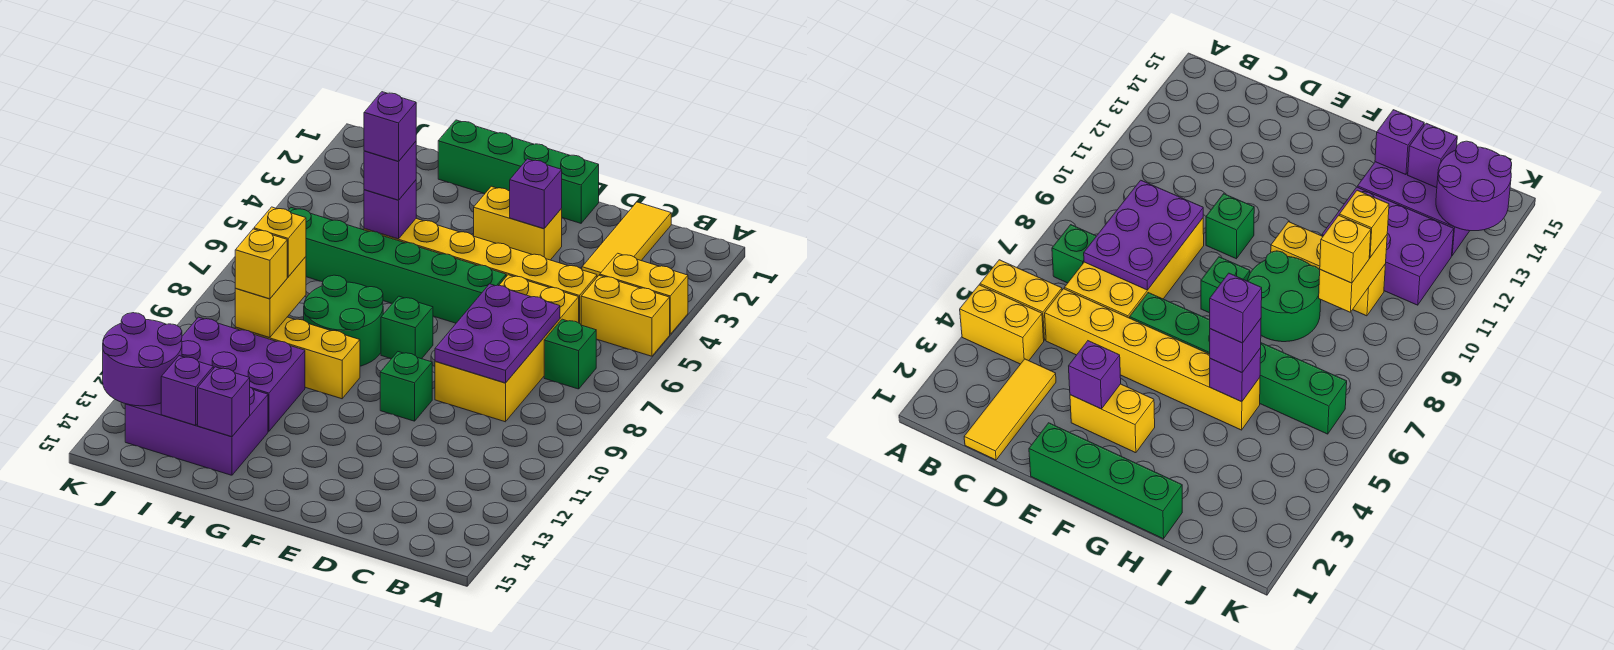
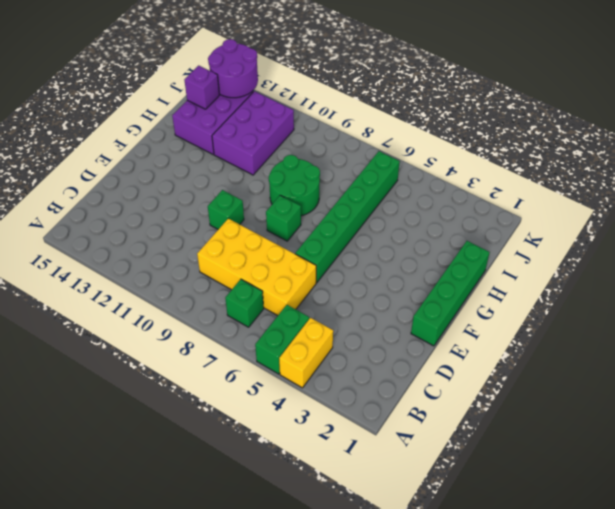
green brick A5:B5 level 1 -> yellow brick A5:B5 level 1
none -> yellow tile C1:C3 level 1
none -> yellow brick C5:H5 level 1
none -> yellow brick E3:F3 level 1

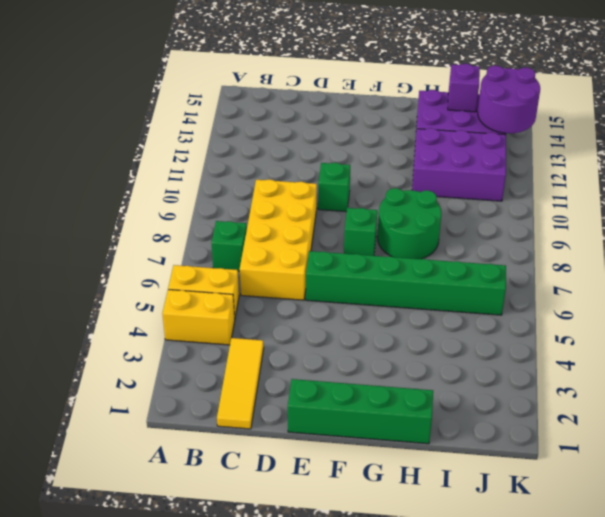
none -> yellow brick C5:H5 level 1
none -> yellow brick E3:F3 level 1
none -> yellow brick G10:I10 level 1

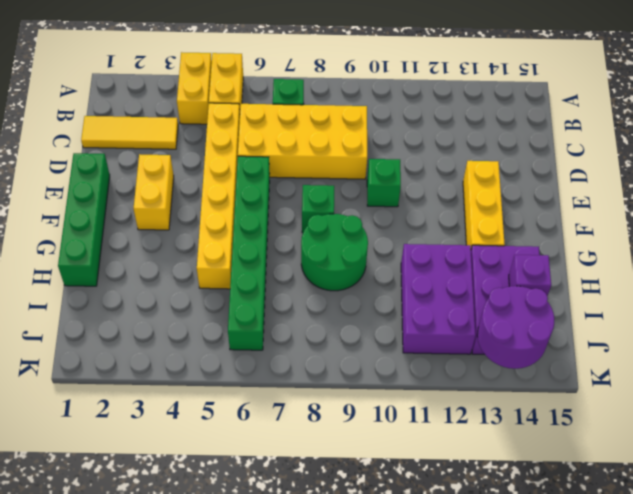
yellow brick E13:G13 level 1 -> yellow brick G10:I10 level 1
none -> purple plate C7:D9 level 2
none -> purple brick E3 level 2
none -> purple brick H5 level 2

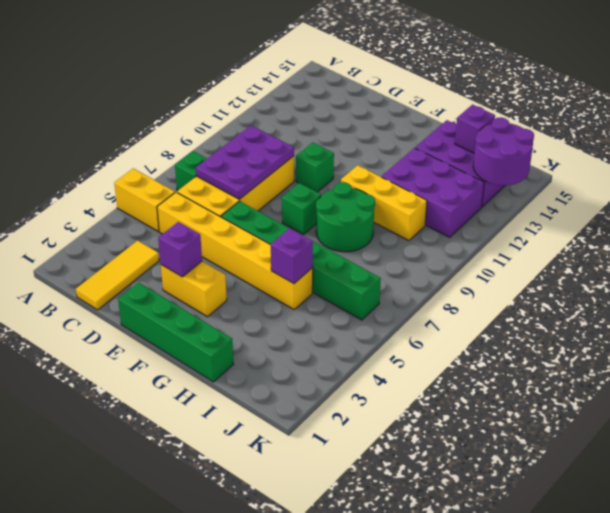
none -> yellow brick A4:B4 level 1
none -> purple brick H14 level 2
none -> yellow brick I9:I10 level 2

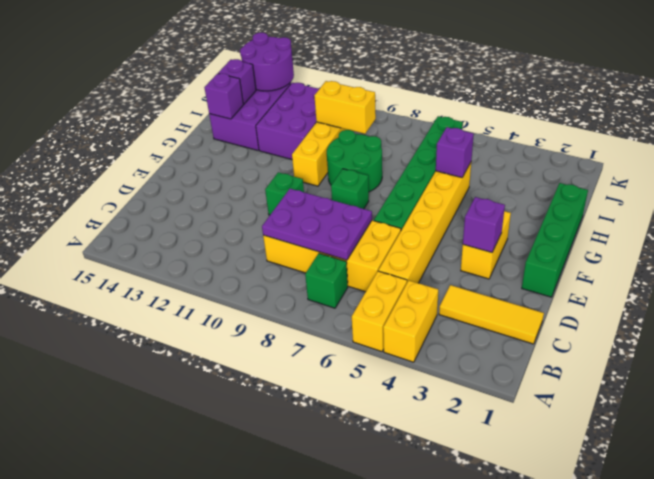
none -> purple brick H5 level 3
none -> yellow brick I9 level 3
none -> yellow brick I10 level 3

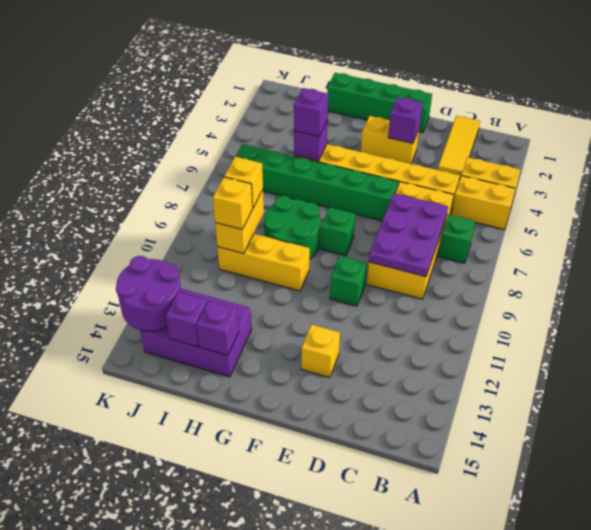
yellow brick E13 level 1 -> none
none -> purple brick H11:J12 level 1
none -> purple brick H5 level 4

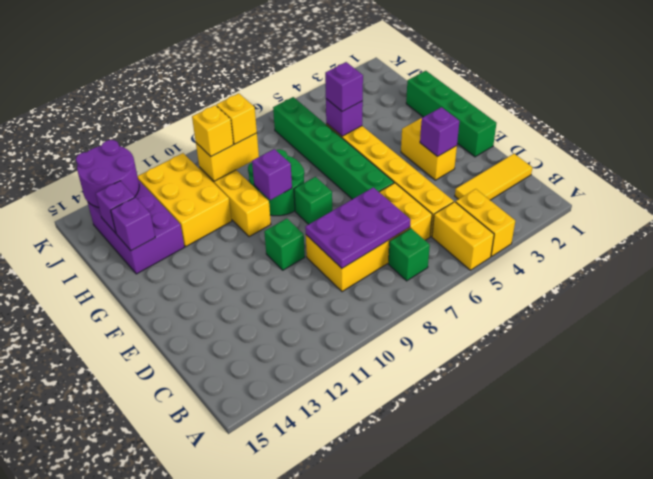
purple brick G9 level 2 -> purple brick H5 level 4
yellow brick H11:J12 level 1 -> purple brick H11:J12 level 1

